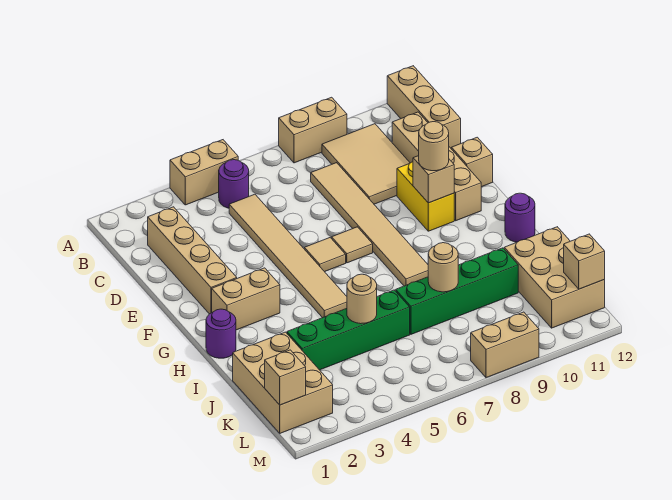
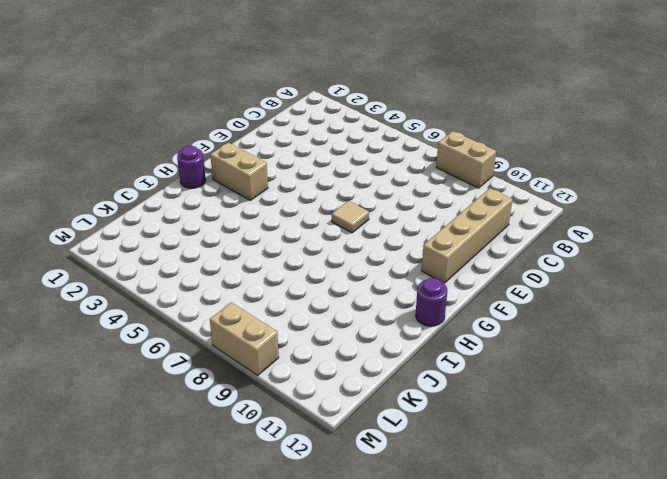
none -> tan brick A4:A5 level 1
none -> tan brick A12:C12 level 1
none -> purple round brick B5 level 1

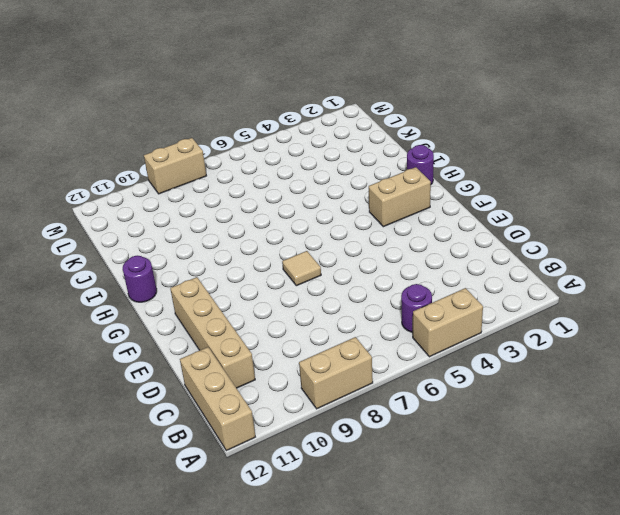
none -> tan tile B9:D10 level 1
none -> tan brick C2:F2 level 1
none -> tan tile C5:H5 level 1

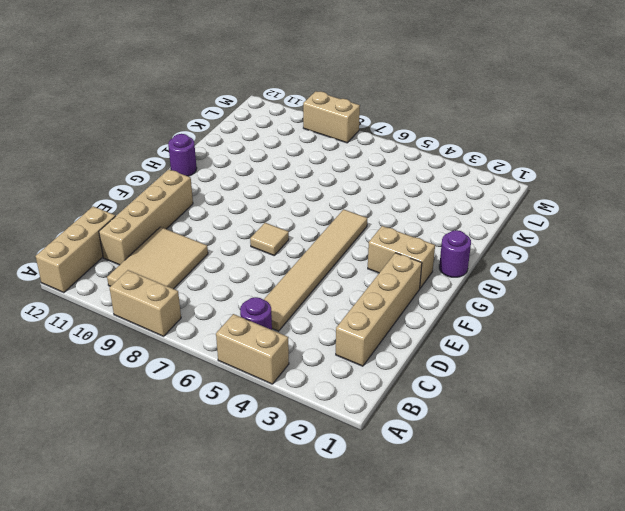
none -> tan tile C8:H8 level 1
none -> yellow brick E10:F10 level 1
none -> tan brick E12 level 1

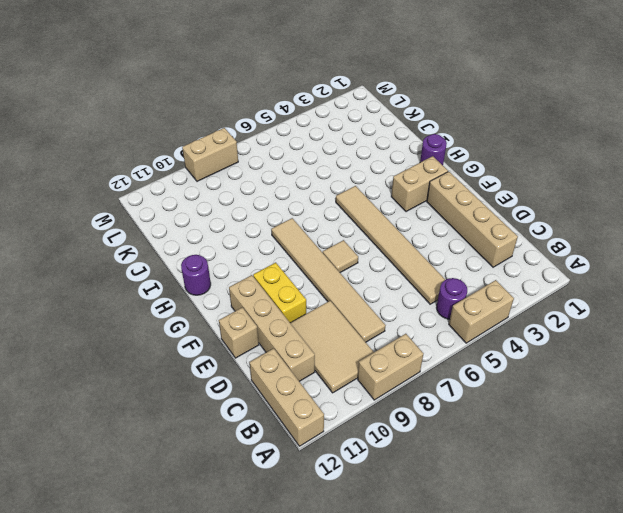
none -> tan tile F6 level 1
none -> tan brick J1:L2 level 1
none -> green brick J3:J6 level 1

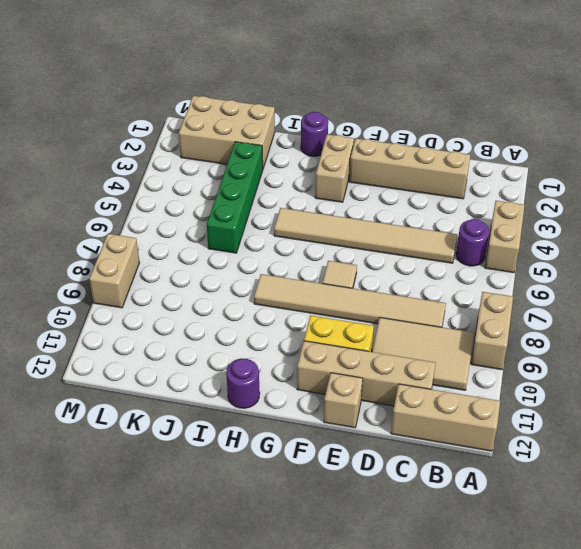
none -> tan tile F6 level 1
none -> green brick J7:J10 level 1
none -> tan brick J11:L12 level 1

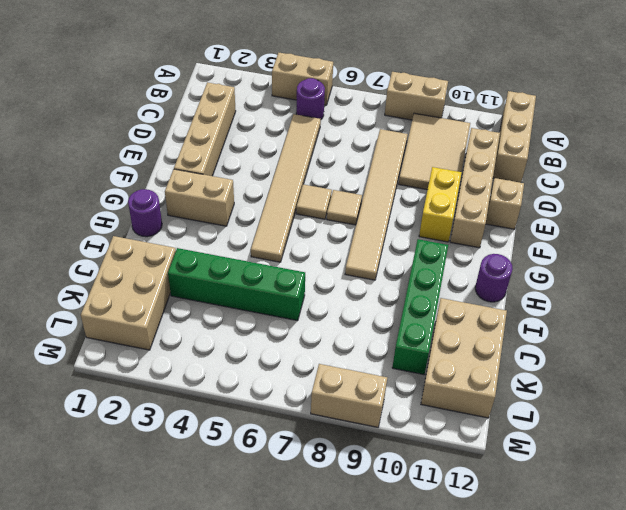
green brick H10:K10 level 1 -> green brick J7:J10 level 1
none -> tan brick F10 level 2
none -> tan round brick J5 level 2
none -> tan round brick J8 level 2

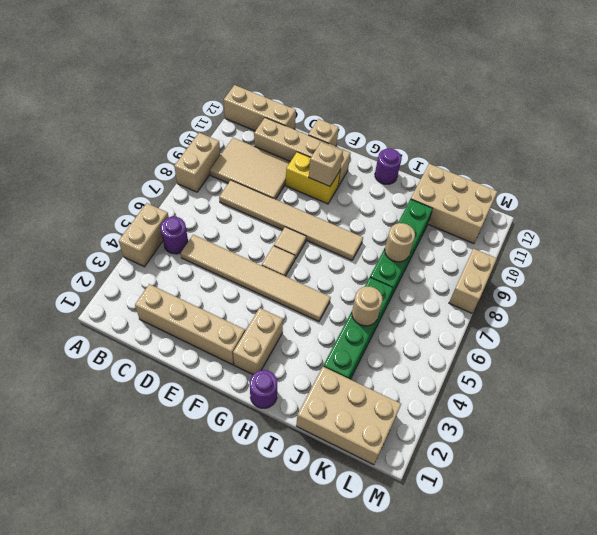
none -> tan brick L1 level 2
none -> tan brick L12 level 2
none -> tan round brick F10 level 3

